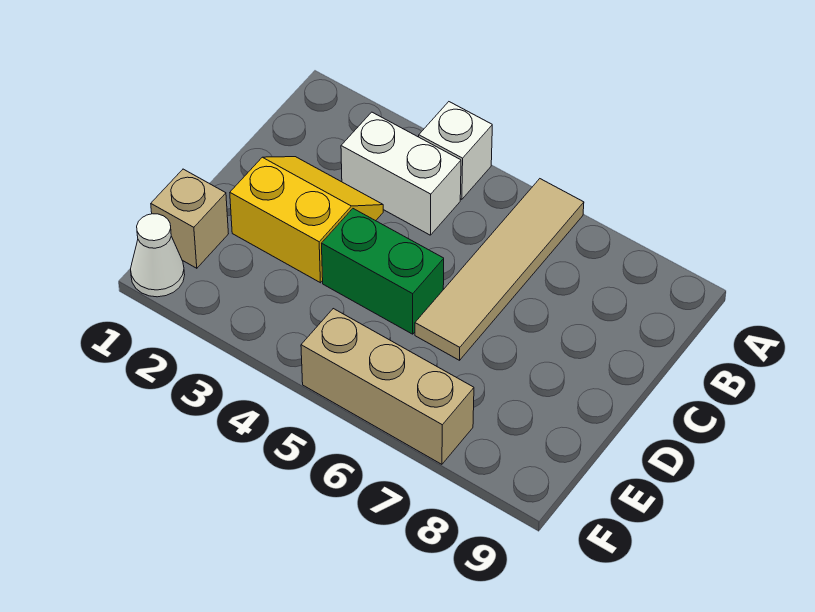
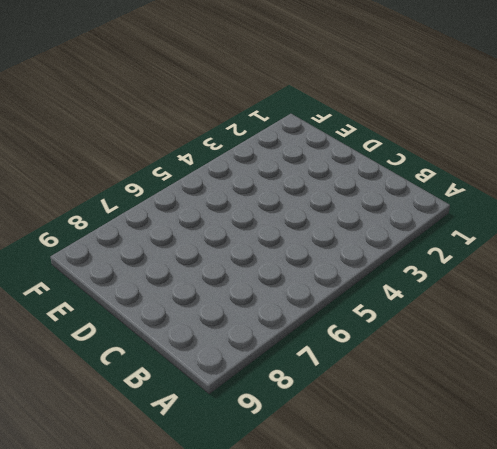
none -> white brick A4 level 1
none -> tan tile A6:D6 level 1

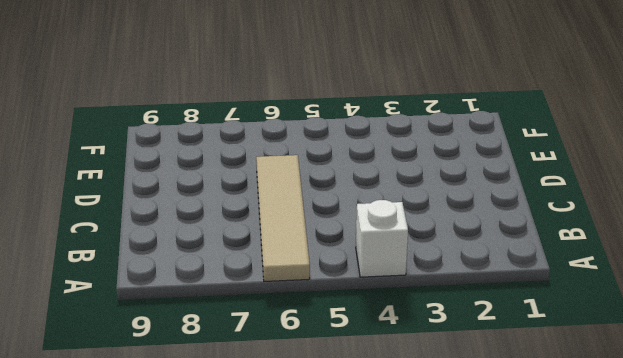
none -> white brick B3:B4 level 1
none -> yellow slope C2:D3 level 1 top D

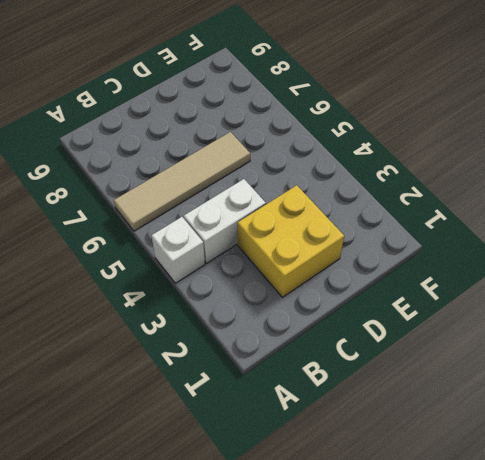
white brick B4:C4 level 1 -> white brick B3:B4 level 1
yellow brick C2:D3 level 1 -> yellow slope C2:D3 level 1 top D
none -> green brick D4:D5 level 1
none -> tan brick E1 level 1

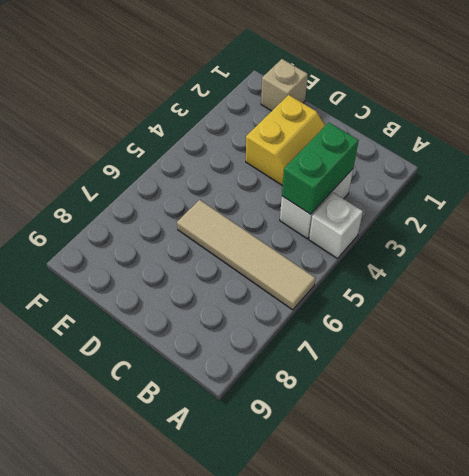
green brick B3:B4 level 2 -> green brick D4:D5 level 1
none -> white cone F1 level 1
none -> tan brick F5:F7 level 1

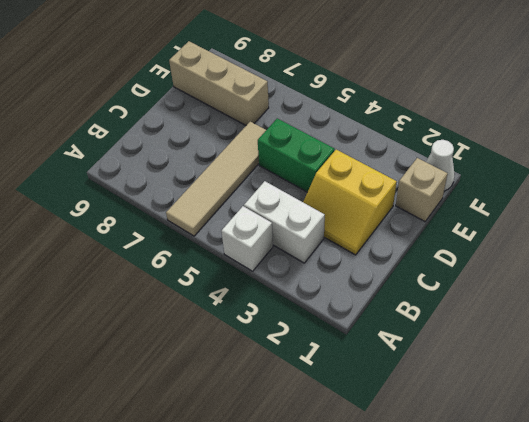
tan brick E7:E9 level 1 -> tan brick F5:F7 level 1

